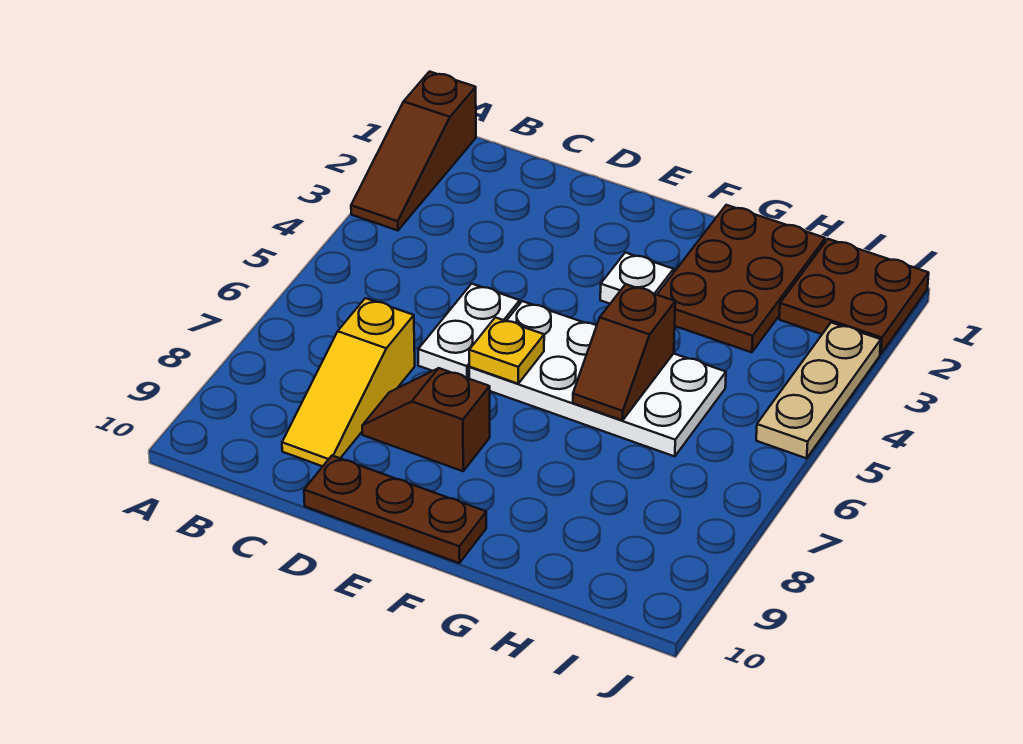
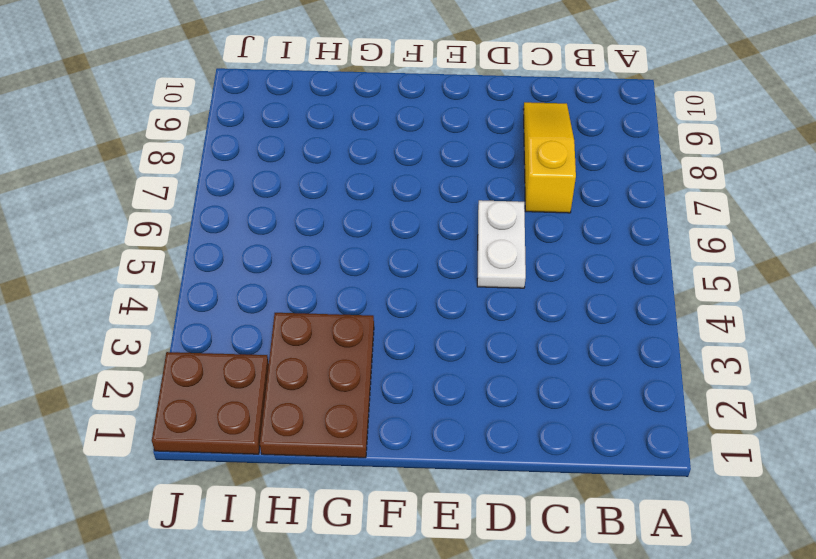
none -> brown slope A1:A3 level 1 top 1
none -> brown slope D8:E8 level 1 top E
none -> brown plate D10:F10 level 1

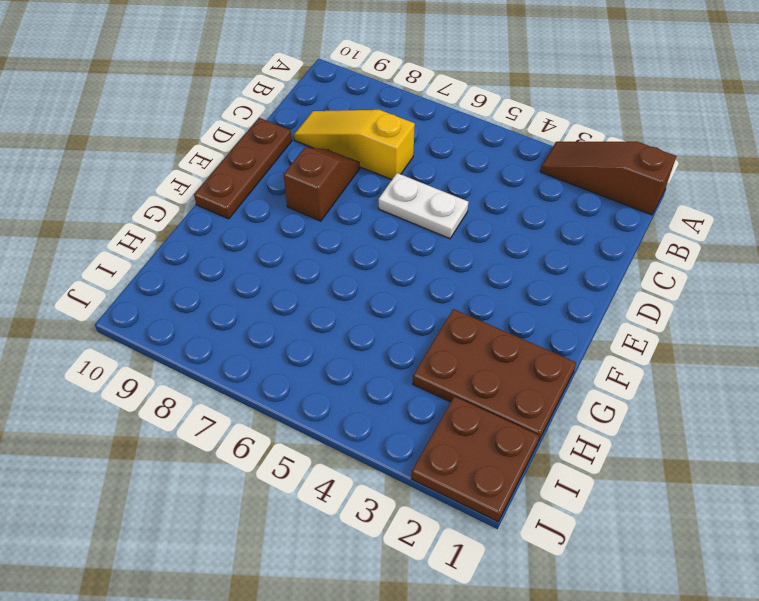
none -> white plate E5:H6 level 1
none -> white plate F3 level 1
none -> tan plate J3:J5 level 1

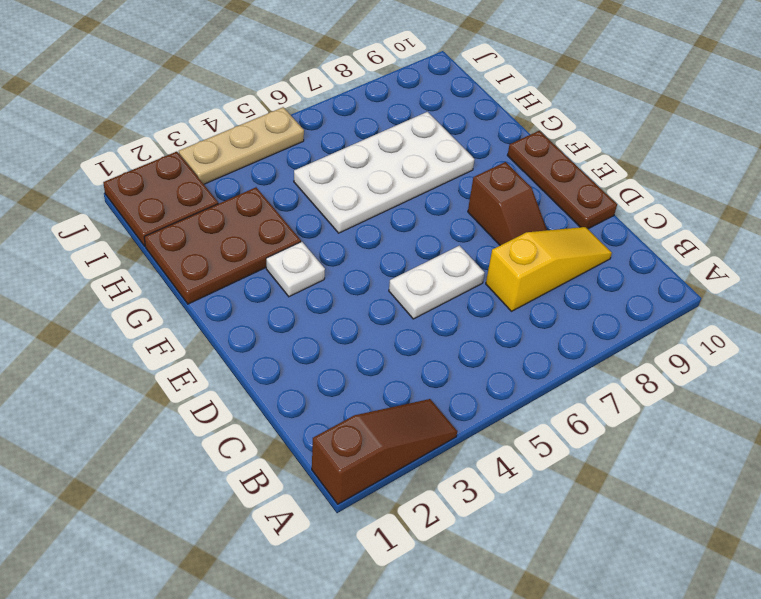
white plate G5:H8 level 1 -> white plate E5:H6 level 1
none -> yellow plate E6 level 2
none -> brown slope G5:G6 level 2 top 5

